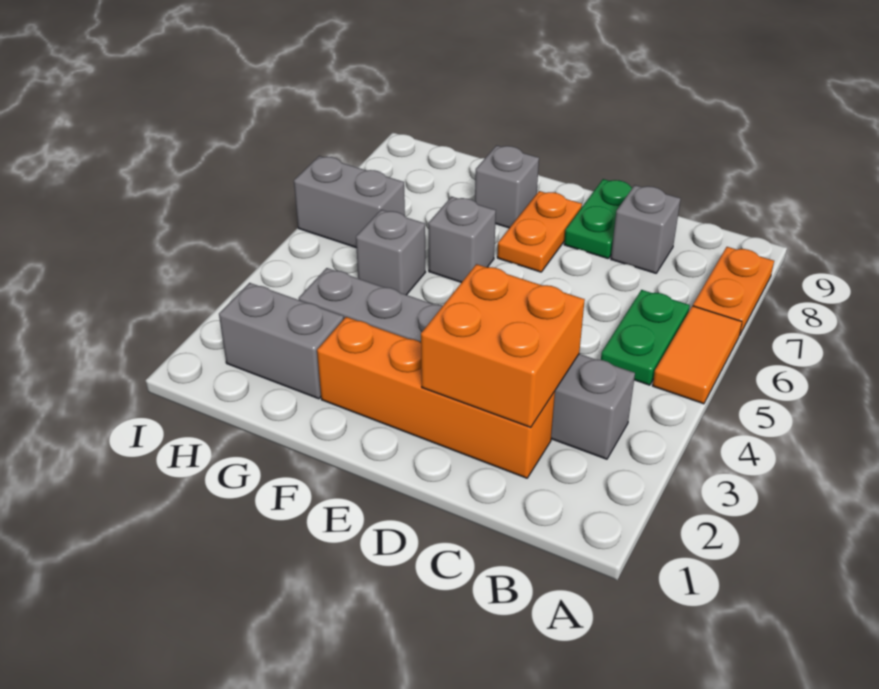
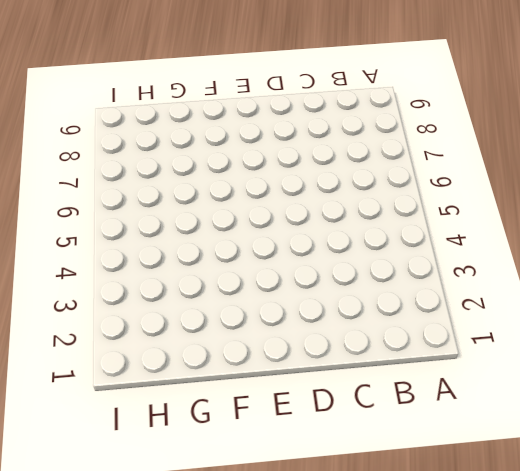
none -> orange tile A5:A6 level 1
none -> orange plate A7:A8 level 1
none -> grey brick B3:G3 level 1

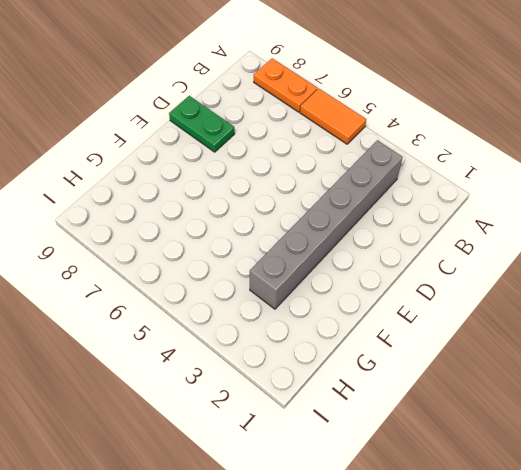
none -> green plate B5:B6 level 1
none -> orange brick C2:F2 level 1
none -> grey brick C8 level 1

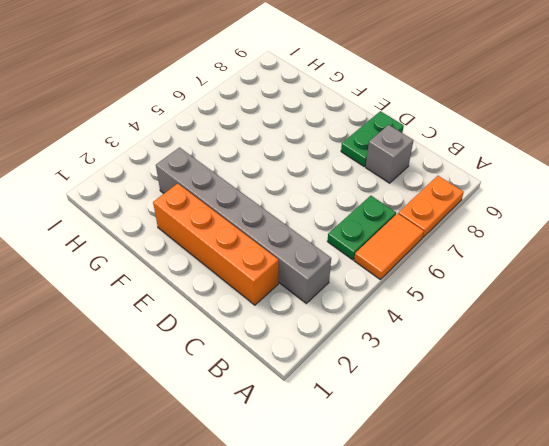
none -> orange plate E7:E8 level 1
none -> grey brick F6 level 1
none -> grey brick F8 level 1

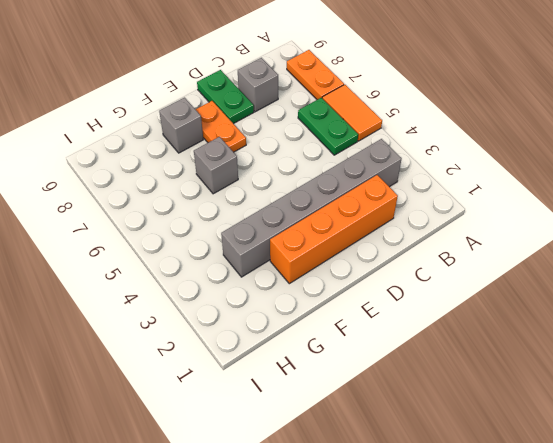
none -> grey brick G2:H2 level 1
none -> grey brick G5 level 1
none -> grey brick H6:I6 level 1

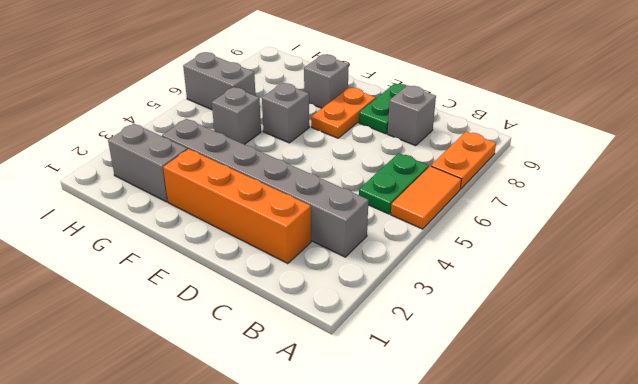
none -> orange brick C2:D3 level 2

